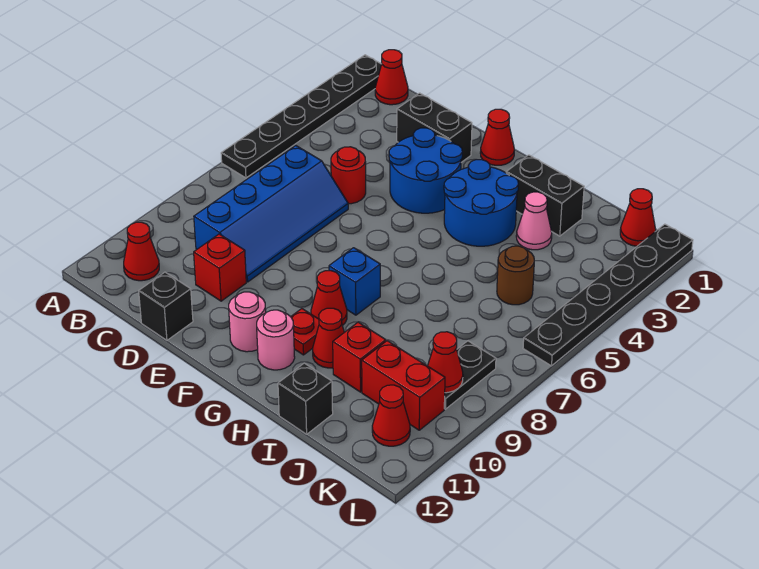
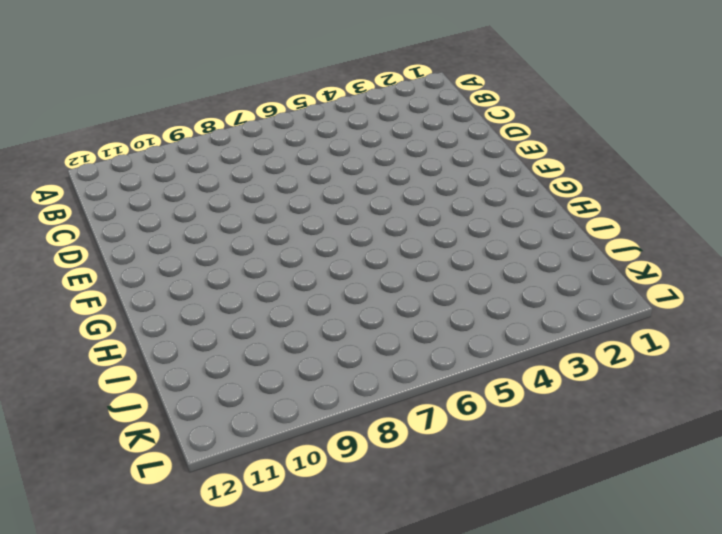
none -> black plate A1:A6 level 1
none -> red cone B1 level 1
none -> red cone B11 level 1

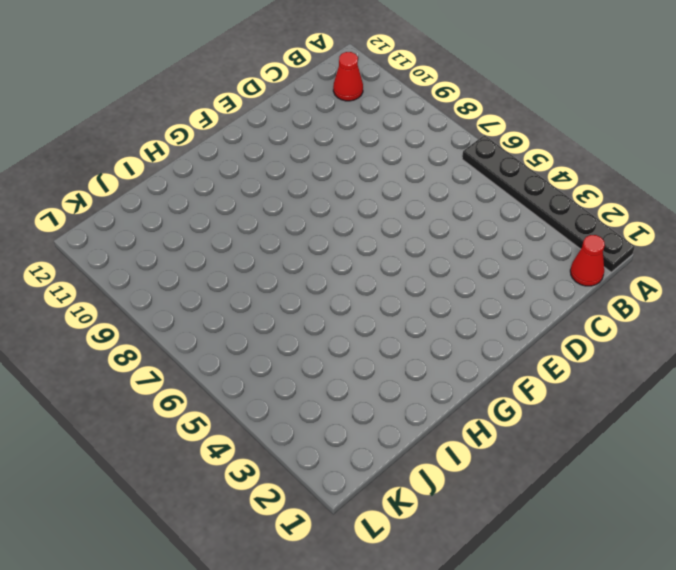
none -> blue slope C6:D9 level 1 top C
none -> black brick D2:E2 level 1
none -> red round brick D5 level 1

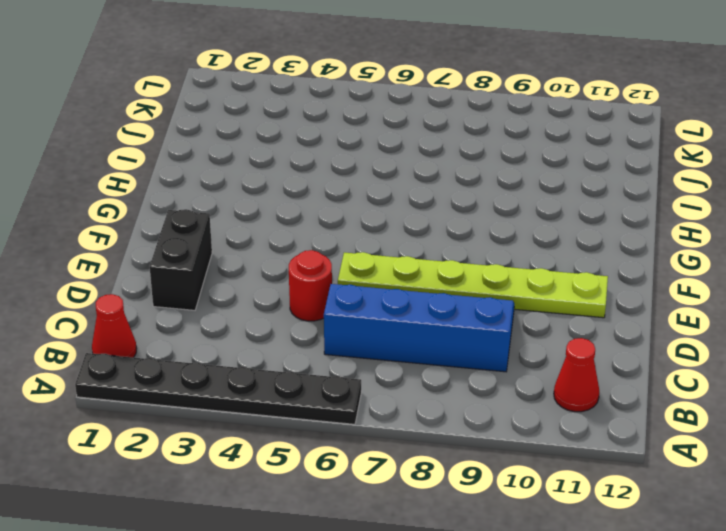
lime plate E6:E11 level 1 -> none
none -> red brick D10 level 1
none -> black brick D12 level 1
none -> blue round brick E3:F4 level 1

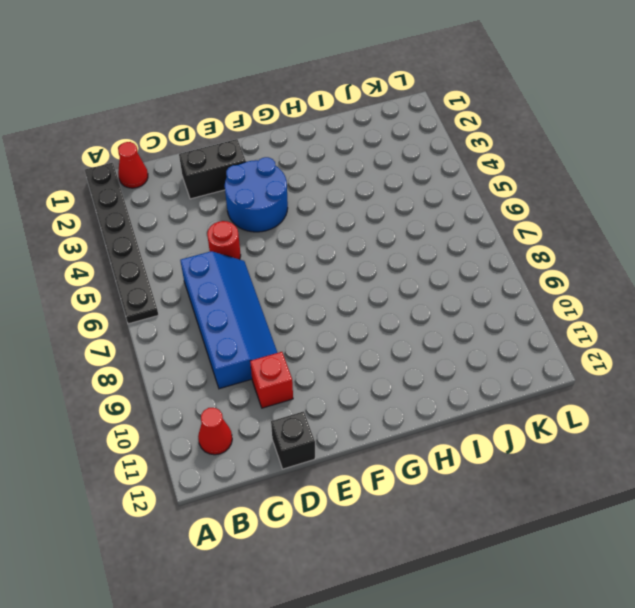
none -> red cone F1 level 1
none -> pink round brick F11 level 1
none -> blue round brick G3:H4 level 1

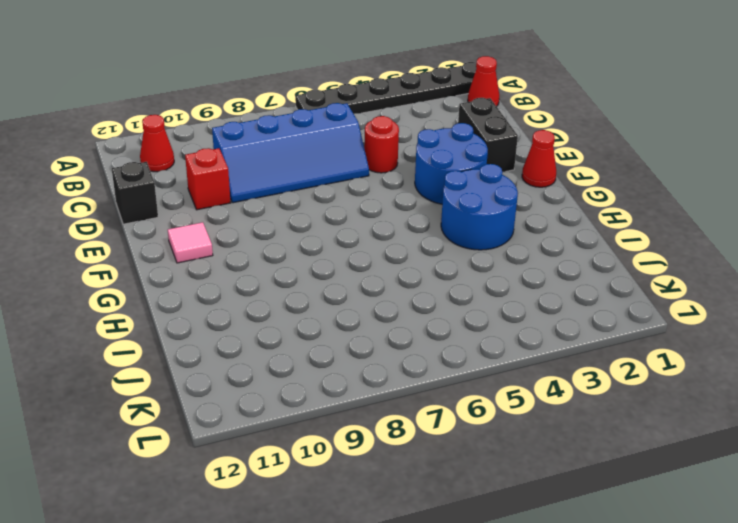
pink tile F11 level 1 -> pink round brick F11 level 1
none -> blue brick G8 level 1
none -> red cone G9 level 1
none -> red plate G10 level 1

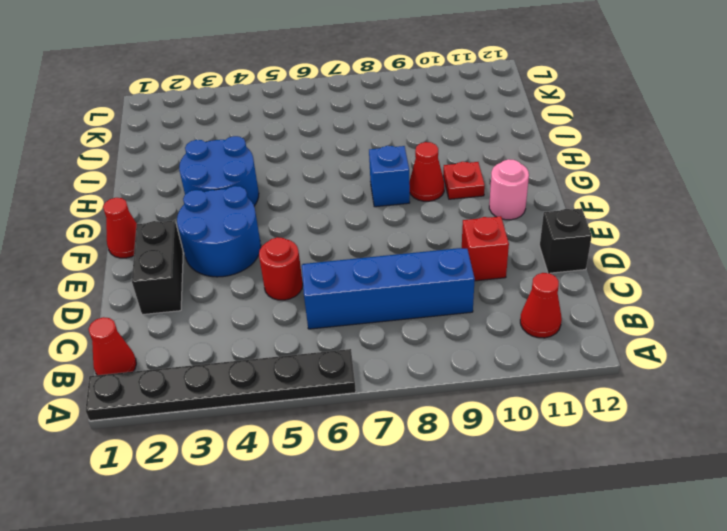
none -> pink round brick G11 level 1
none -> black brick H2:I2 level 1
none -> red cone H10 level 1

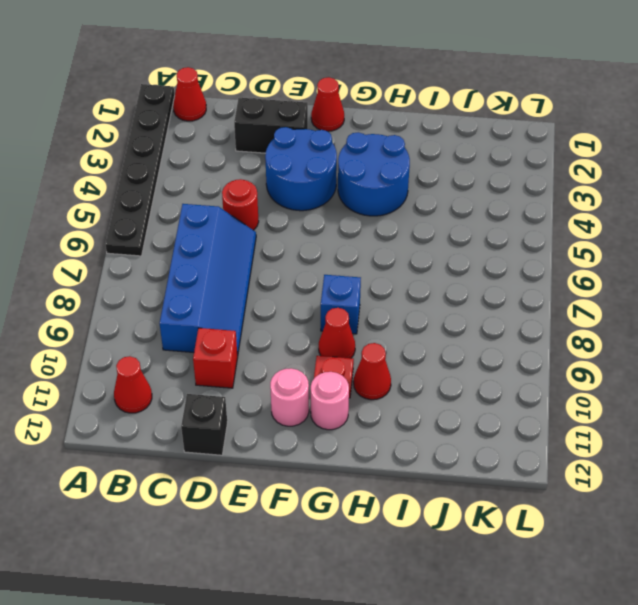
none -> black brick H2:I2 level 1
none -> pink cone I3 level 1
none -> red brick I10 level 1

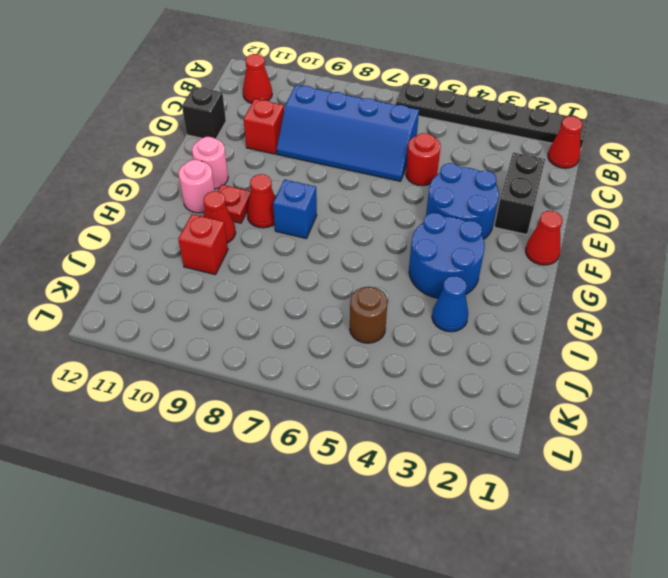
blue cone I3 level 1 -> pink cone I3 level 1
none -> black brick H2:I2 level 1
none -> black brick I12 level 1
none -> red brick J10:K10 level 1

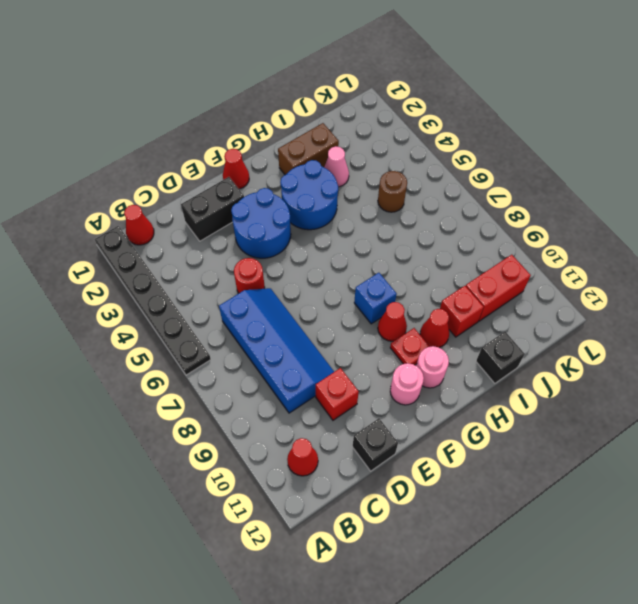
brown brick H2:I2 level 1 -> black brick H2:I2 level 1
none -> red cone K1 level 1
none -> black plate K8:K9 level 1
none -> red cone K11 level 1

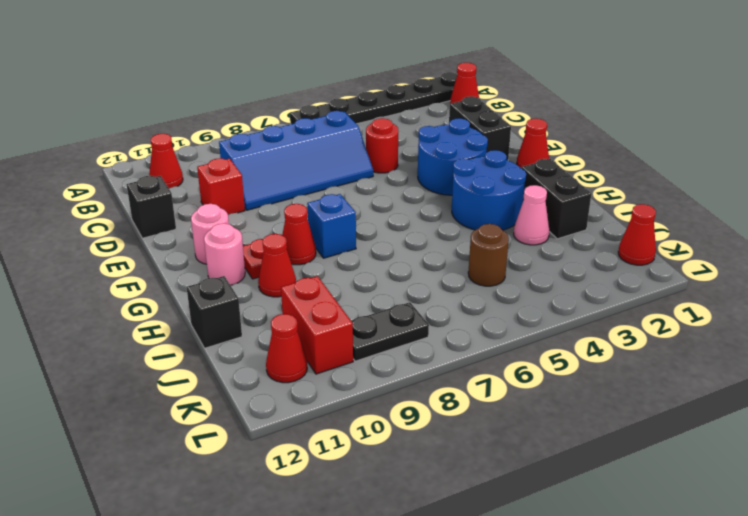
none -> red brick I10 level 1
none -> black plate L1:L6 level 1
none -> red cone K9 level 2

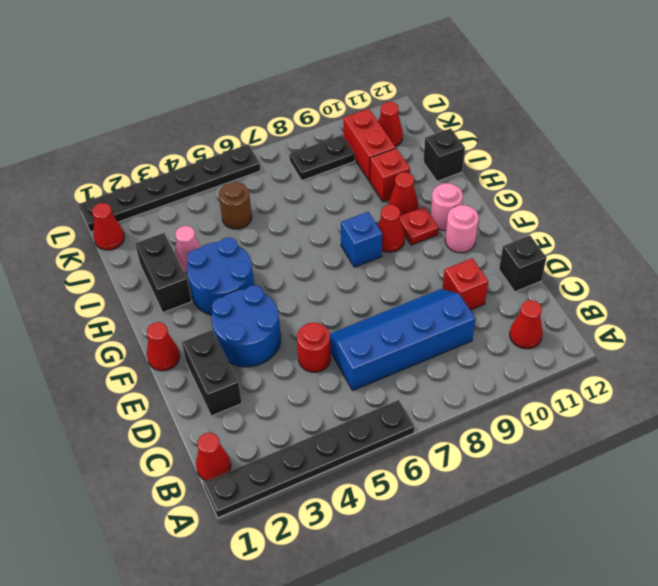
none -> red cone K9 level 2

